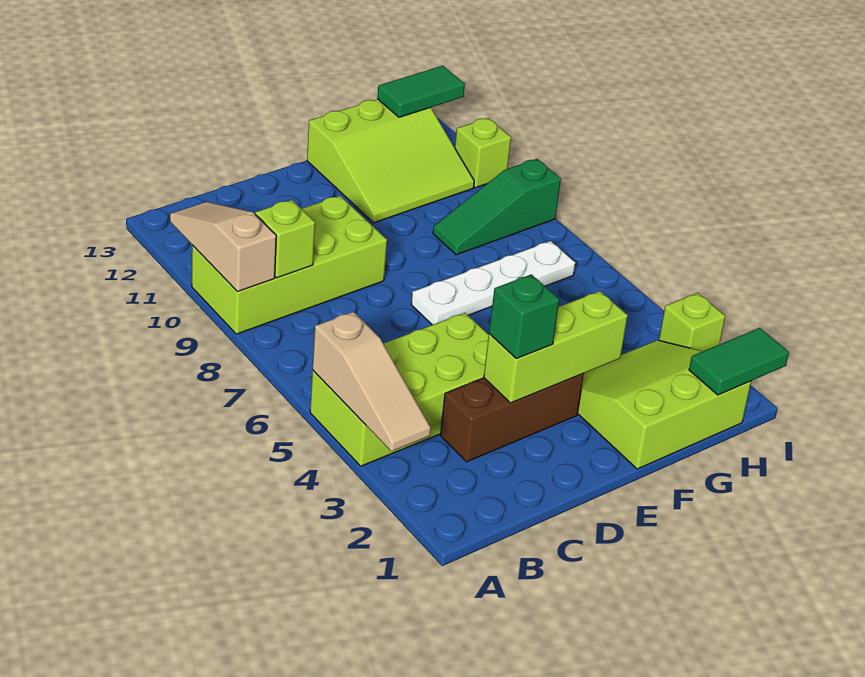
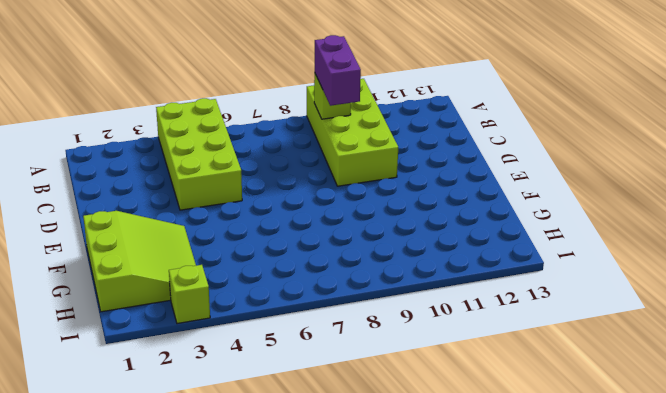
purple brick B9:C9 level 3 -> none
none -> brown brick C3:E3 level 1
none -> white plate E7:H7 level 1
none -> lime slope F11:H13 level 1 top 13

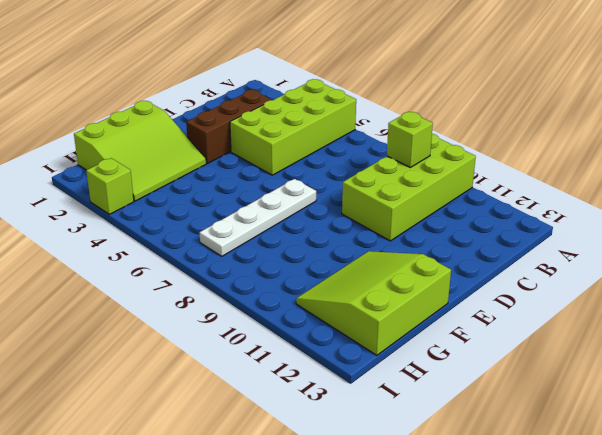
none -> green slope G9:I9 level 1 top I
none -> lime brick I11 level 1
none -> tan slope A3:A5 level 2 top 5

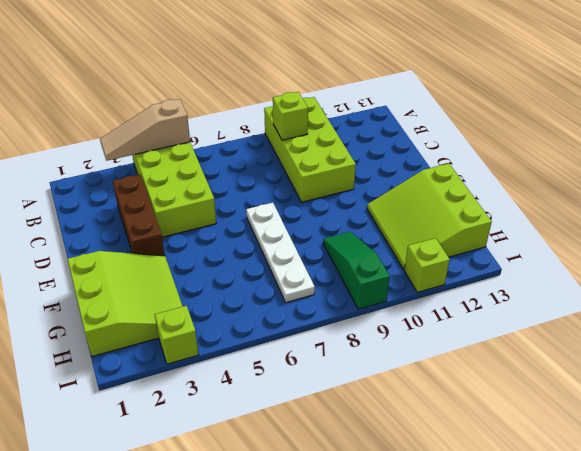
none -> tan slope A9:A11 level 2 top 9
none -> lime brick D3:F3 level 2
none -> green tile H1:I1 level 2

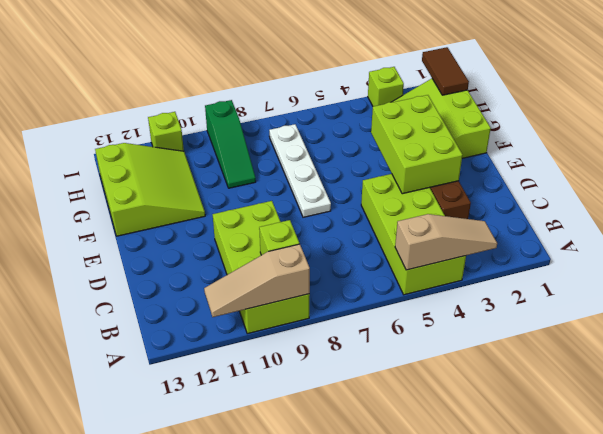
lime brick D3:F4 level 2 -> lime brick D3:F3 level 2
brown tile H1:I1 level 2 -> green tile H1:I1 level 2
none -> green tile H13:I13 level 2
none -> green brick D3 level 3

